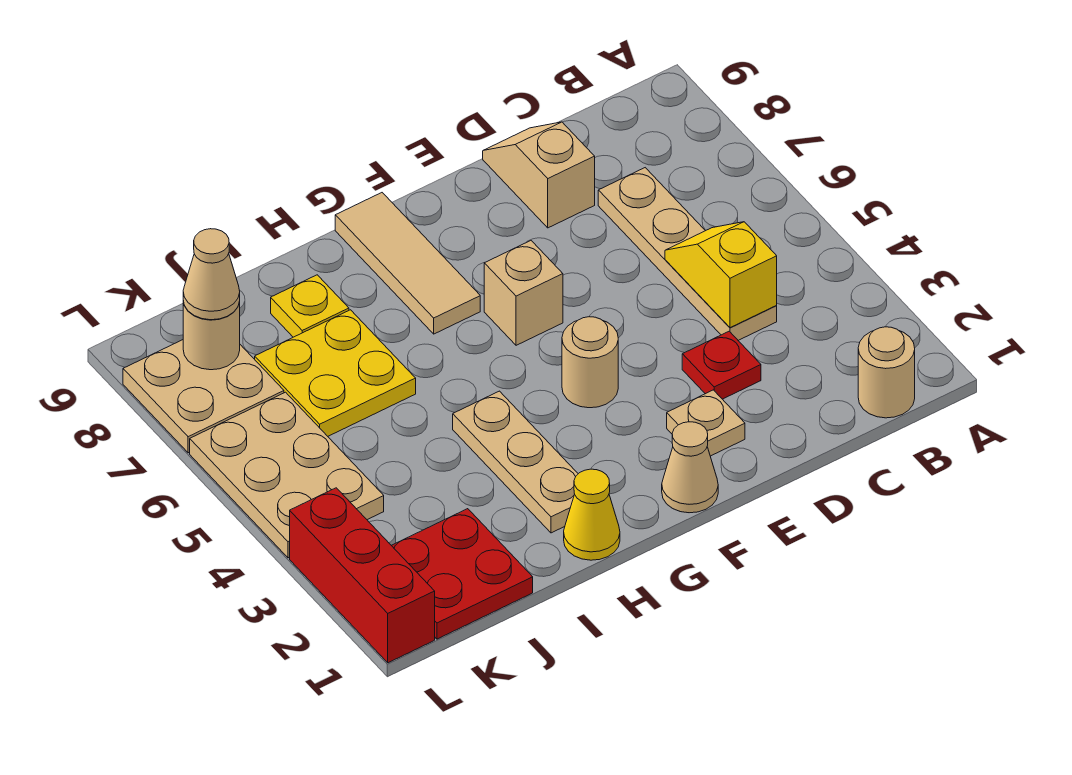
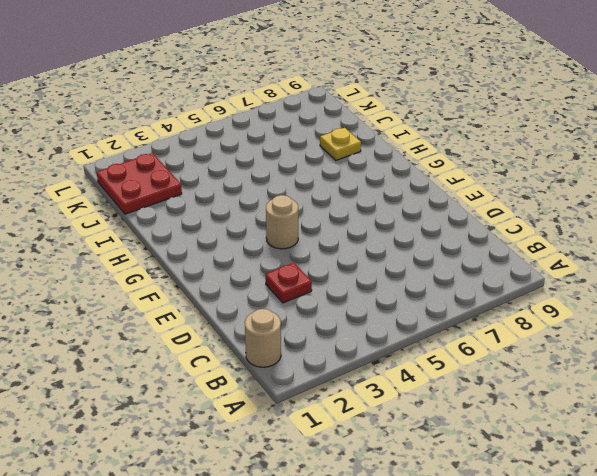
none -> tan plate C4:C7 level 1
none -> tan slope D8:D9 level 1 top 8
none -> tan plate E2 level 1

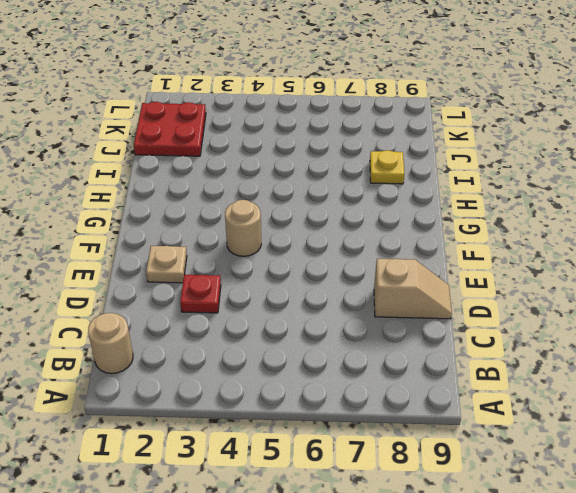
none -> tan plate C4:C7 level 1
none -> tan cone F1 level 1
none -> tan brick F6 level 1

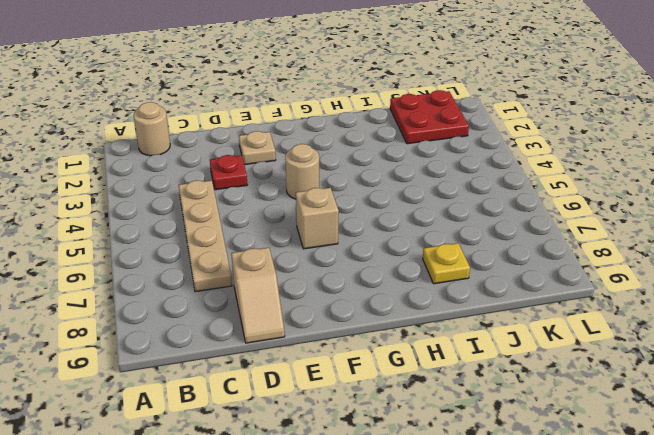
none -> tan cone F1 level 1
none -> tan tile G7:G9 level 1
none -> yellow cone H1 level 1

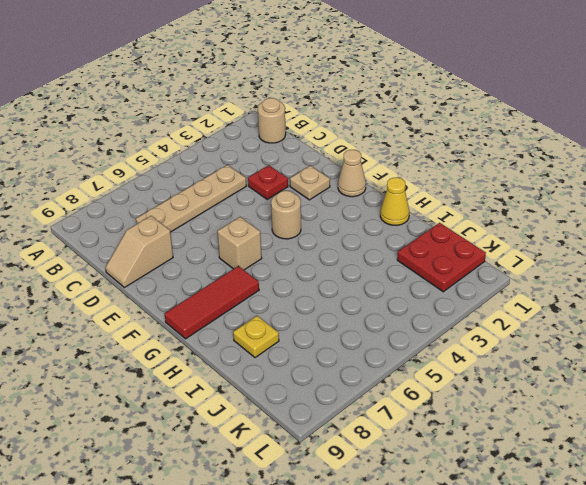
red tile G7:G9 level 1 -> tan tile G7:G9 level 1
none -> tan plate H2:H4 level 1
none -> yellow plate I6:J7 level 1
none -> tan plate K4:L6 level 1

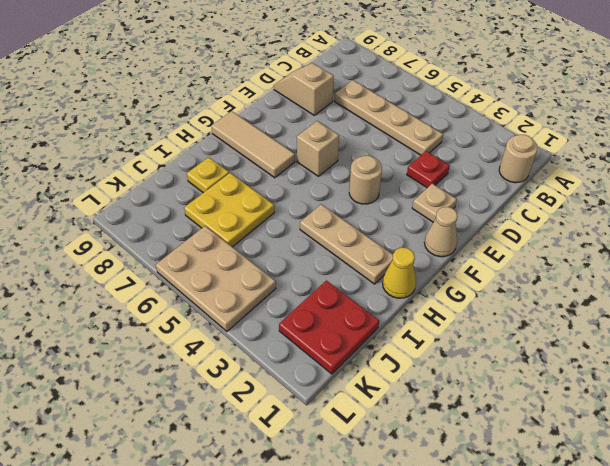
none -> tan plate K7:L8 level 1
none -> red brick L1:L3 level 1
none -> yellow slope C4:C5 level 2 top 4

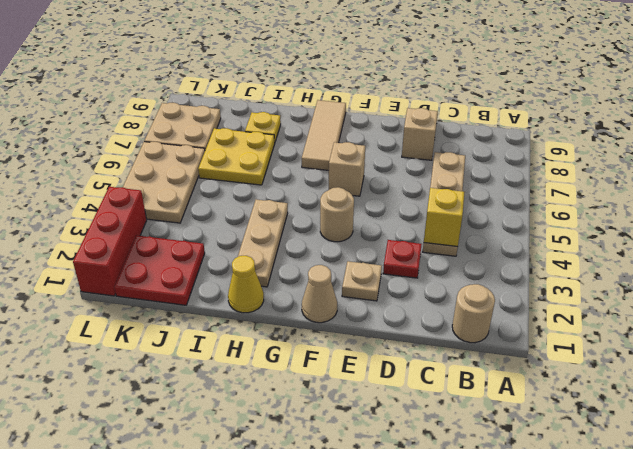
none -> tan round brick K8 level 2
none -> tan cone K8 level 3

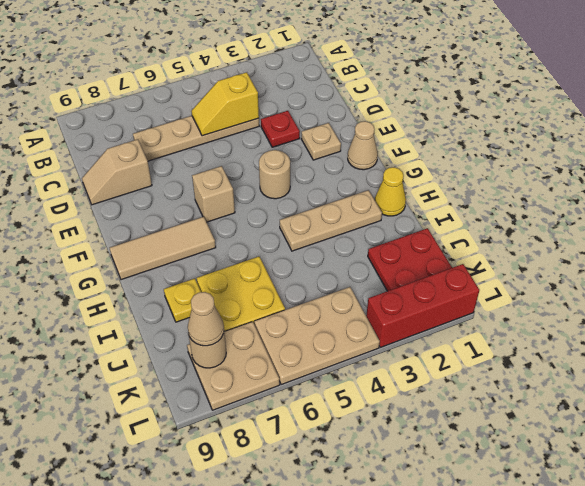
none -> tan round brick B1 level 1

